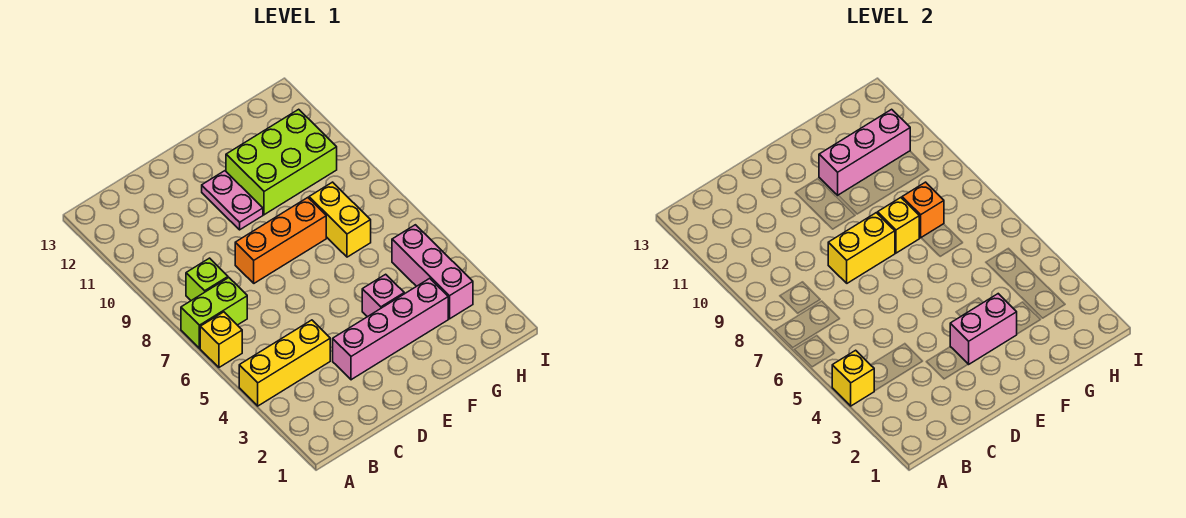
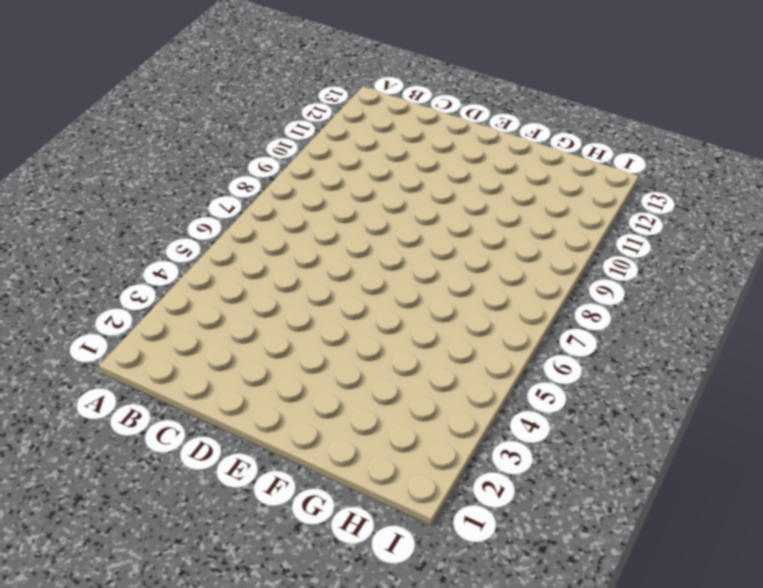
none -> yellow brick A4:C4 level 1
none -> yellow brick A6 level 1
none -> lime brick A7:B7 level 1

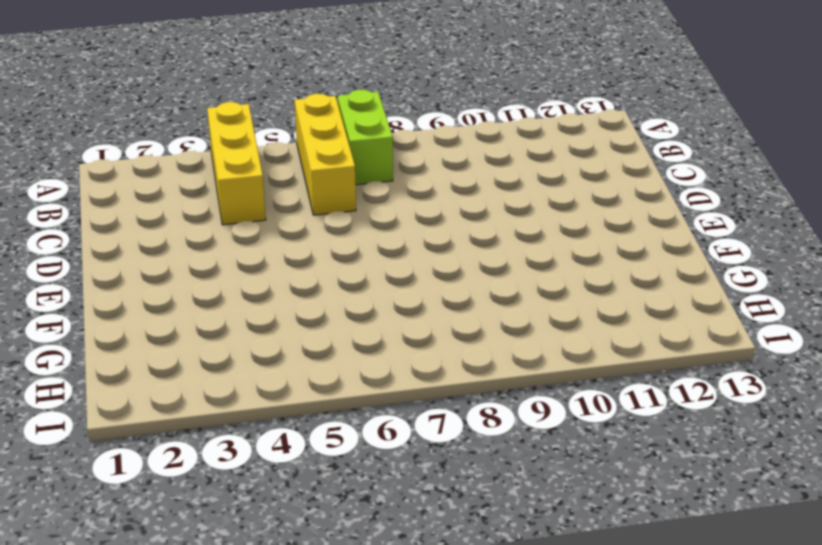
yellow brick A6:C6 level 1 -> yellow brick A6 level 1
none -> lime brick B8 level 1
none -> pink brick D3:G3 level 1
none -> orange brick D8:F8 level 1

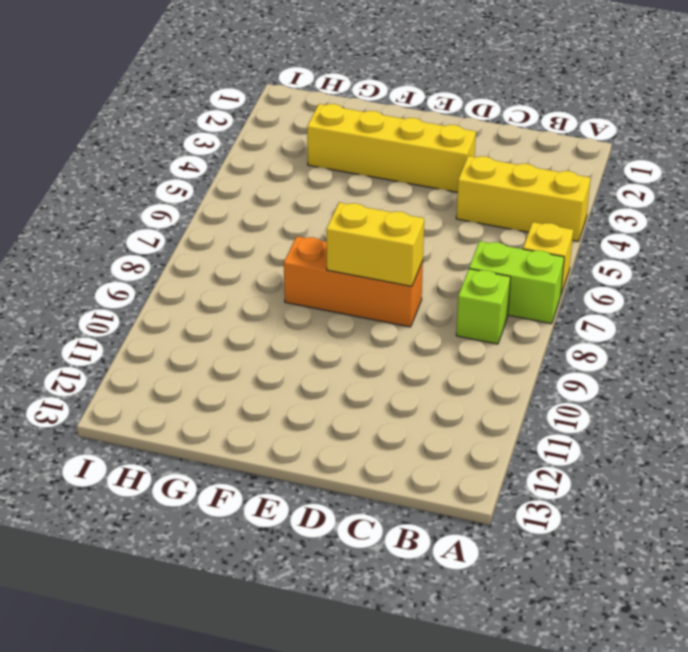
yellow brick D3:G3 level 1 -> pink brick D3:G3 level 1
none -> pink plate E10:E11 level 1
none -> pink brick F4 level 1
none -> lime brick F10:H11 level 1

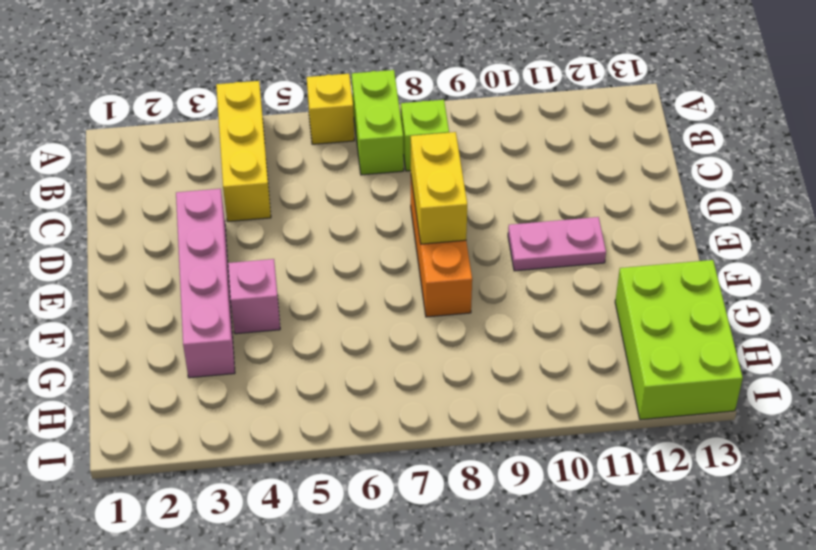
lime brick G12:I13 level 1 -> lime brick F10:H11 level 1
none -> yellow brick G7:G8 level 1
none -> pink brick H3:H5 level 1
none -> yellow brick A4 level 2

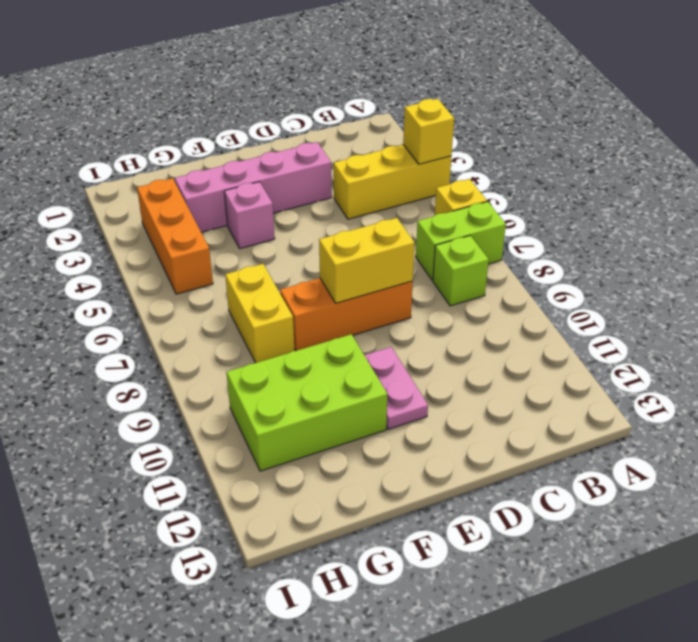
orange brick H3:H5 level 1 -> pink brick H3:H5 level 1
none -> pink brick E3:F3 level 2
none -> yellow brick F8 level 2
none -> pink brick F11:H11 level 2

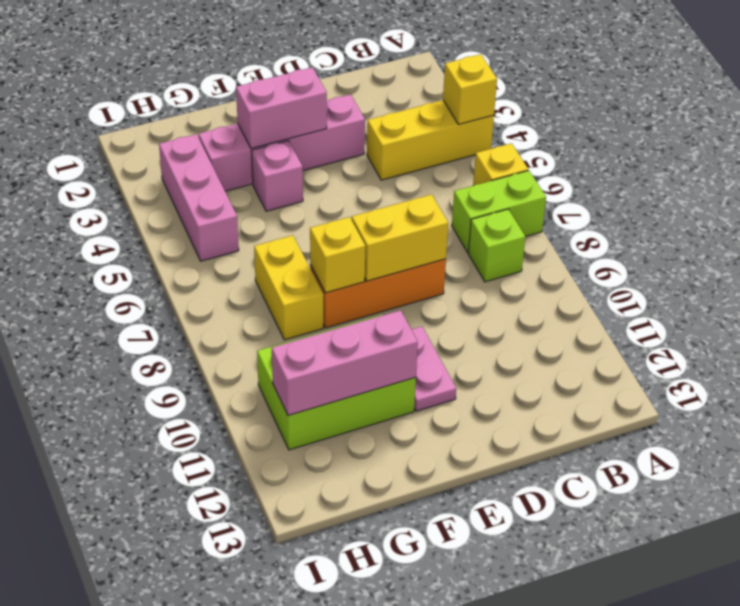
none -> orange brick G8 level 2

